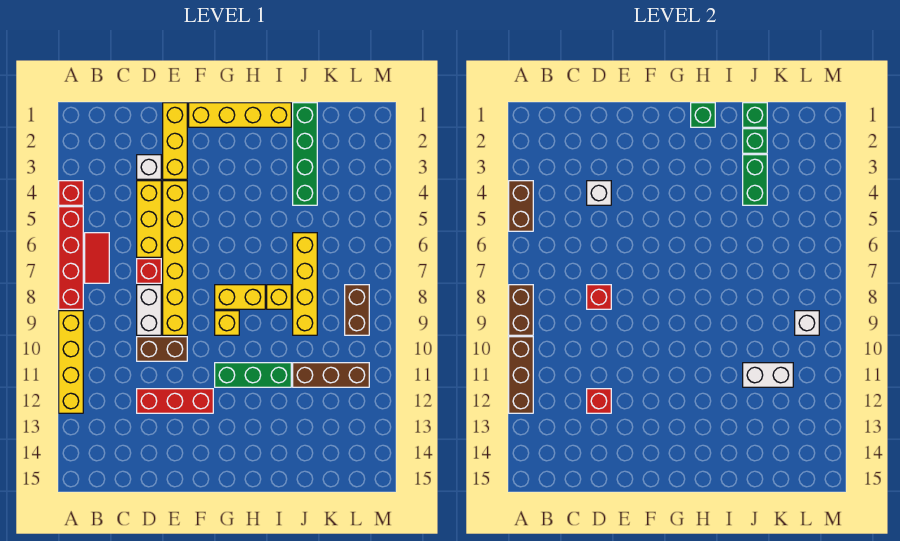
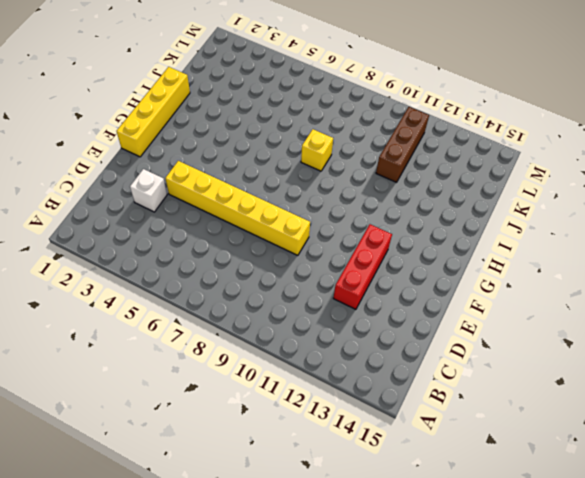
none -> red brick A4 level 1
none -> red brick A5:A8 level 1
none -> yellow brick A9:A12 level 1
none -> red tile B6:B7 level 1

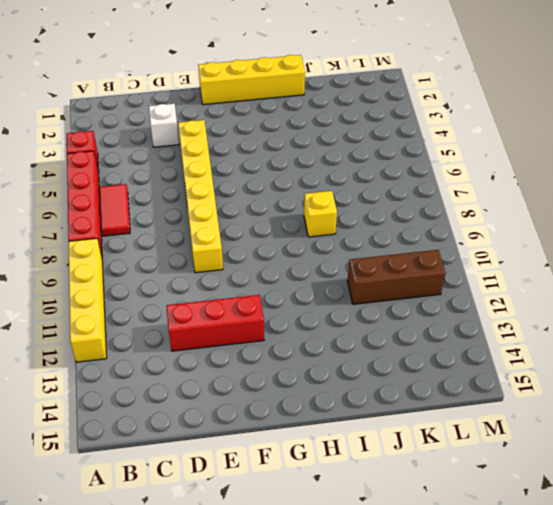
none -> yellow brick D4:D6 level 1
none -> red brick D7 level 1
none -> white brick D8:D9 level 1
none -> brown brick D10:E10 level 1

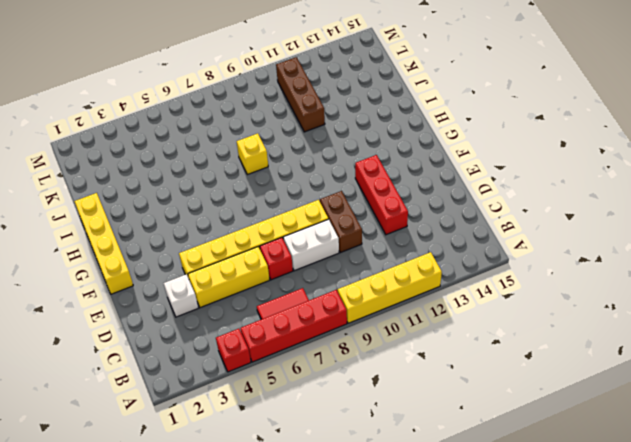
none -> yellow brick E1:E3 level 1
none -> yellow brick G8:H8 level 1
none -> yellow brick G9 level 1
none -> green brick G11:I11 level 1

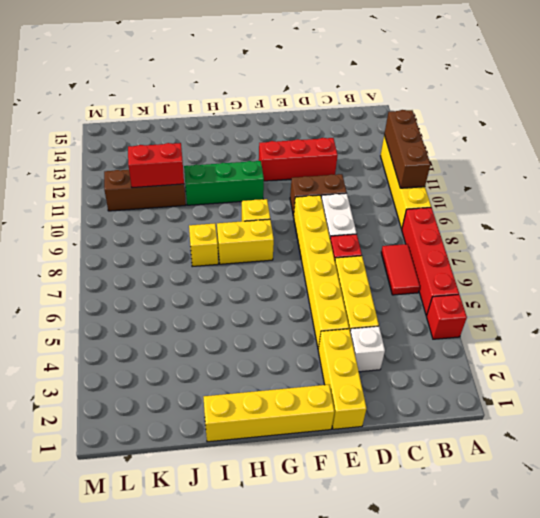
red brick J11:K11 level 2 -> white brick J11:K11 level 2
none -> green brick J1:J4 level 1
none -> yellow brick J6:J9 level 1
none -> brown brick L8:L9 level 1
none -> brown brick A4:A5 level 2

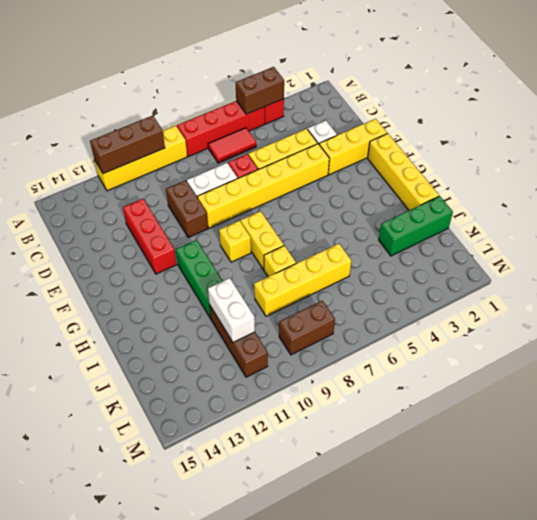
green brick J1:J3 level 1 -> green brick J1:J4 level 1
none -> brown brick A8:A9 level 2
none -> white brick D4 level 2
none -> red brick D8 level 2
none -> red brick D12 level 2

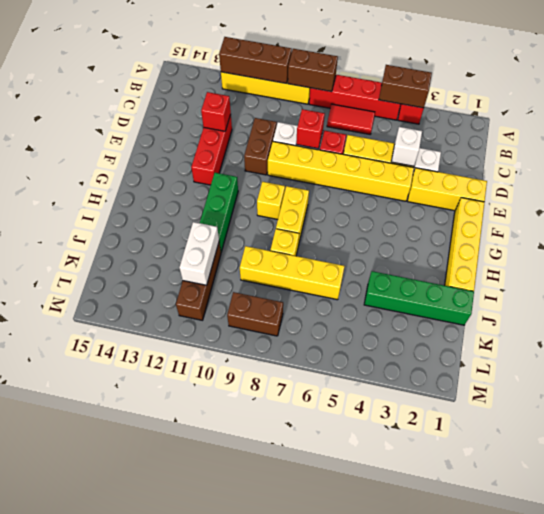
none -> green brick H1 level 2
none -> green brick J1 level 2
none -> green brick J2 level 2
none -> green brick J3:J4 level 2

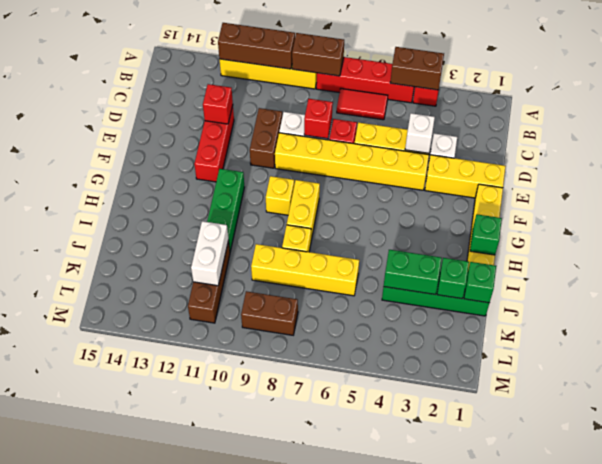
none -> white brick L9 level 2

